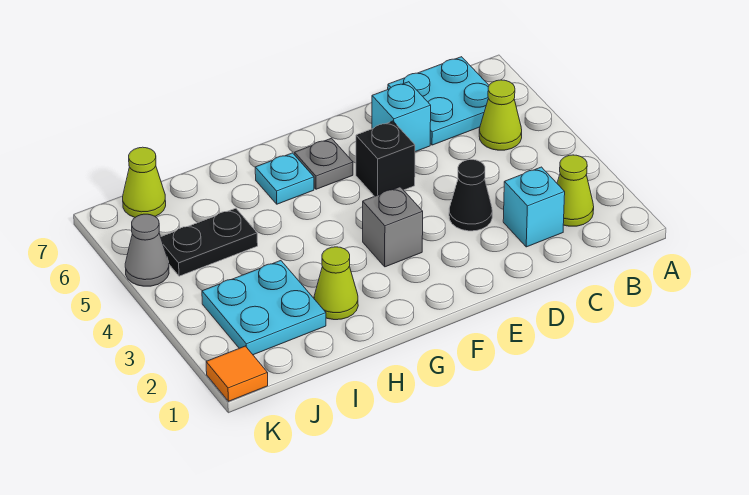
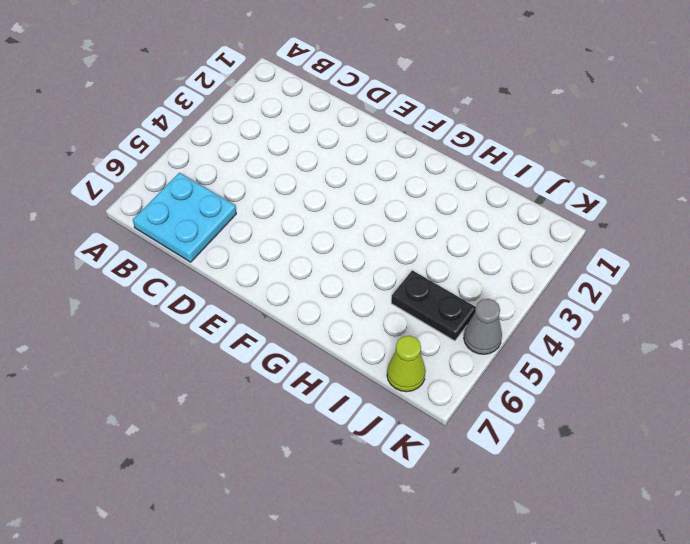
none -> lime cone B2 level 1
none -> lime cone B5 level 1
none -> cyan brick C2 level 1

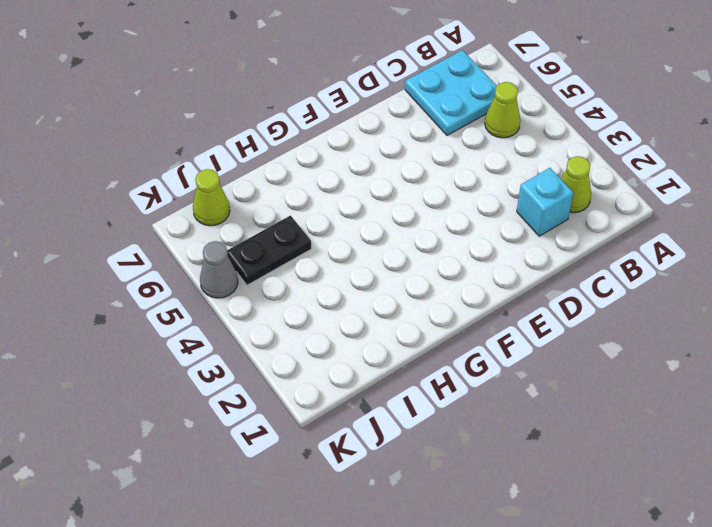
none -> black cone D3 level 1
none -> cyan brick D6 level 1
none -> black brick E5 level 1

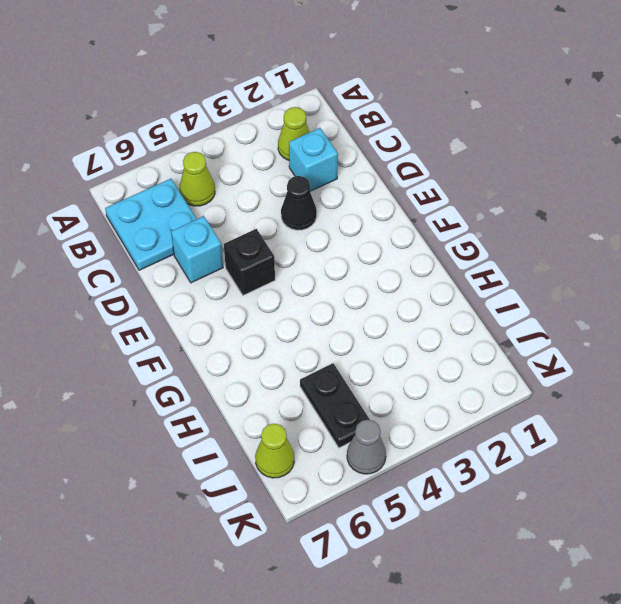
none -> grey brick F3 level 1
none -> grey plate F6 level 1
none -> cyan plate G6 level 1

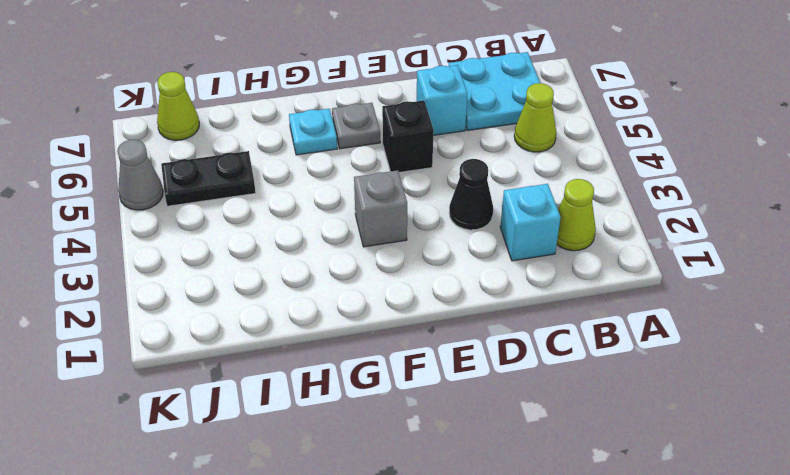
none -> lime cone H2 level 1
none -> cyan plate I2:J3 level 1
none -> orange tile K1 level 1

